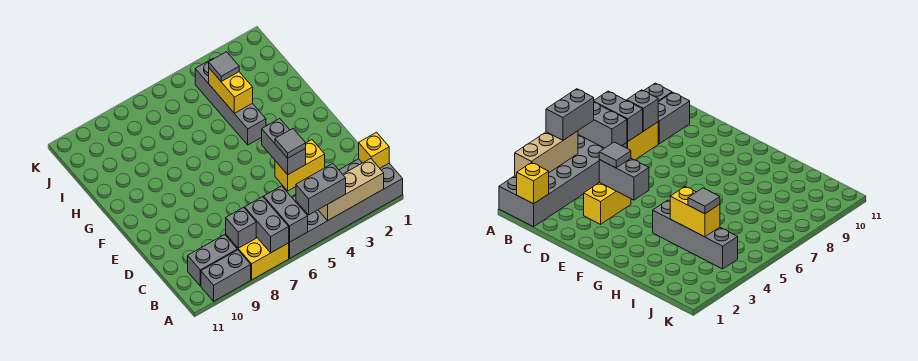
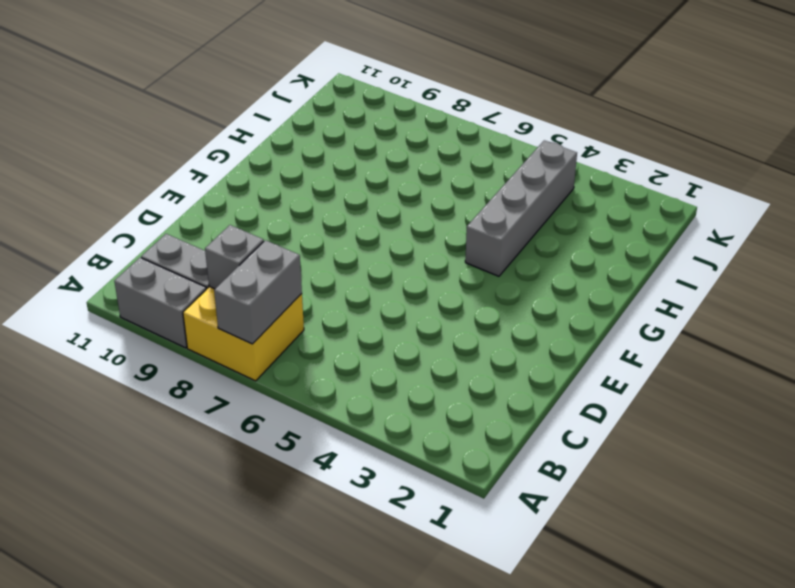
none -> grey brick A1:B6 level 1
none -> yellow brick D3:D4 level 1
none -> tan brick A2:A4 level 2

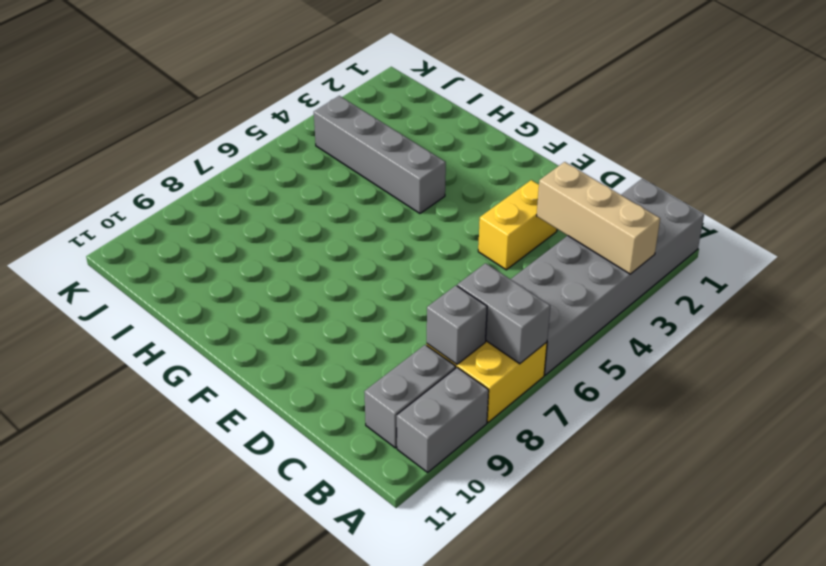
tan brick A3:C3 level 2 -> tan brick A2:A4 level 2
none -> grey brick A6:B6 level 2
none -> yellow brick B1 level 2
none -> grey brick D4:E4 level 2

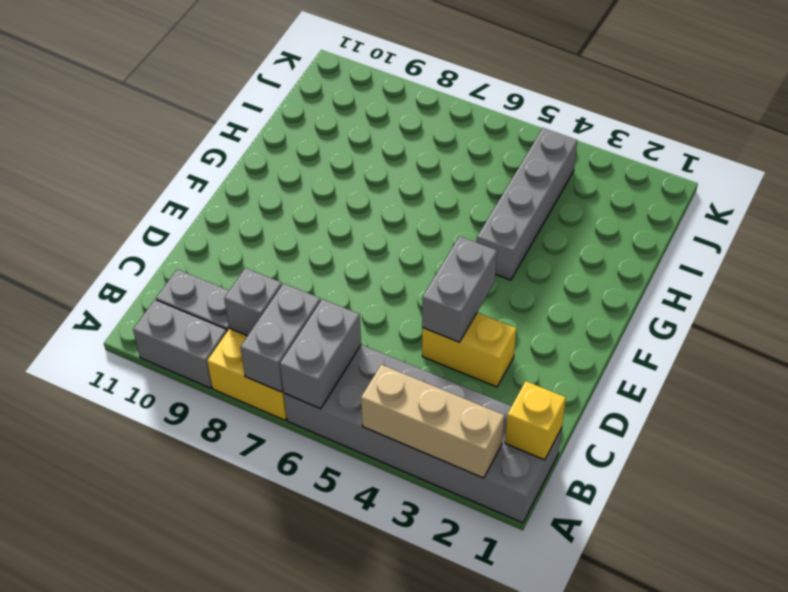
none -> yellow brick H4:I4 level 2
none -> grey brick A4:A5 level 3
none -> grey tile D4 level 3

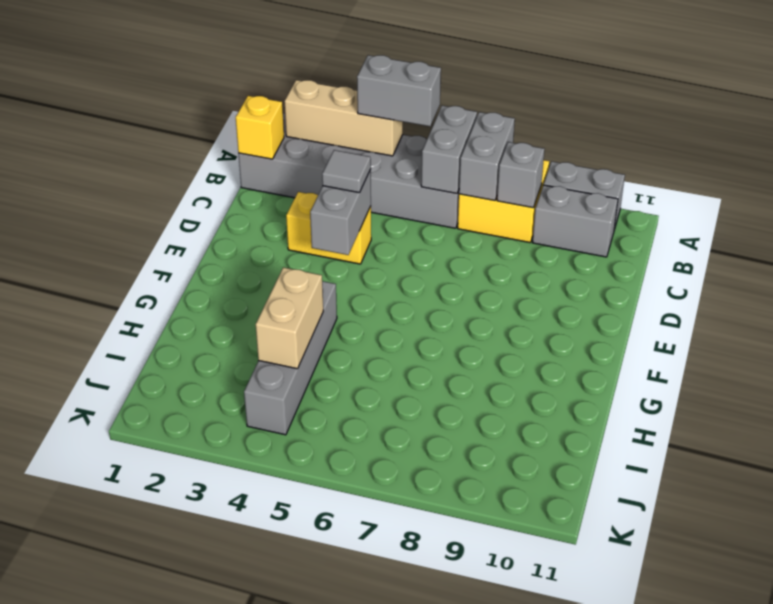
tan brick H4:I4 level 2 -> yellow brick H4:I4 level 2
none -> grey tile I4 level 3

